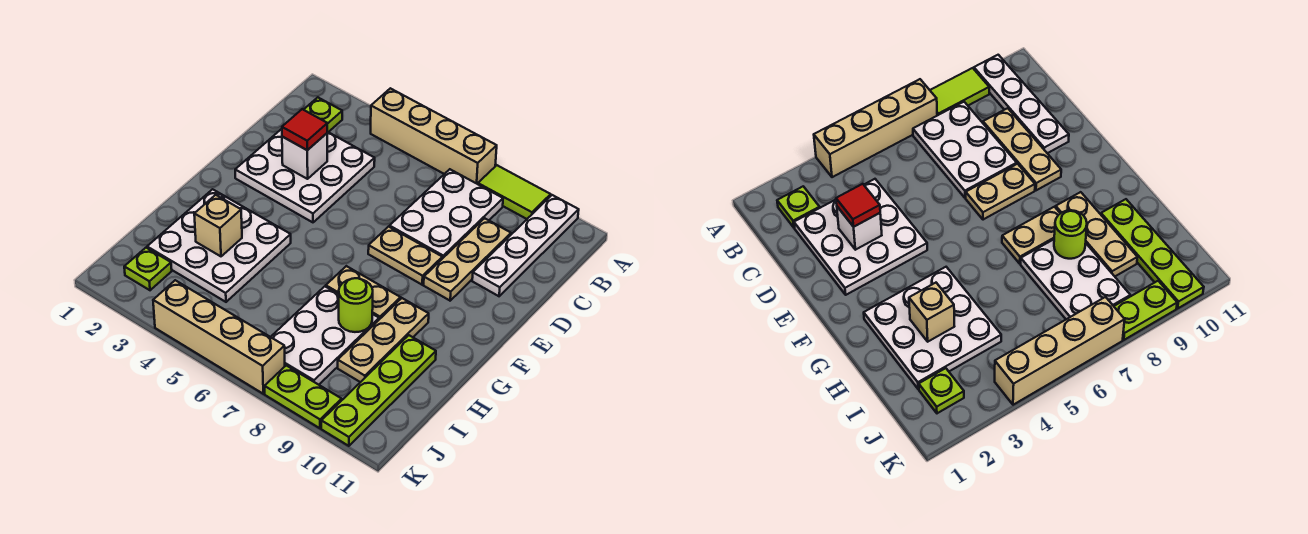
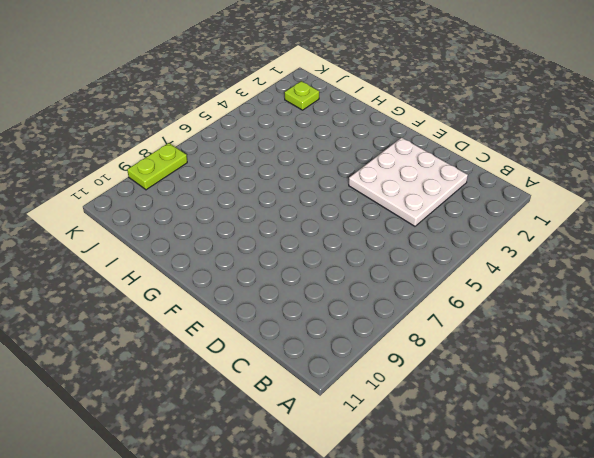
none -> tan brick A4:A7 level 1
none -> lime tile A8:A9 level 1
none -> white plate A10:D10 level 1

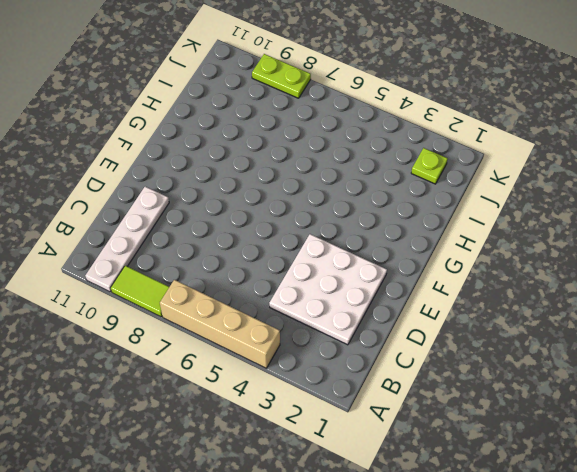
none -> lime plate B2 level 1
none -> white plate B7:D8 level 1
none -> tan plate C9:E9 level 1

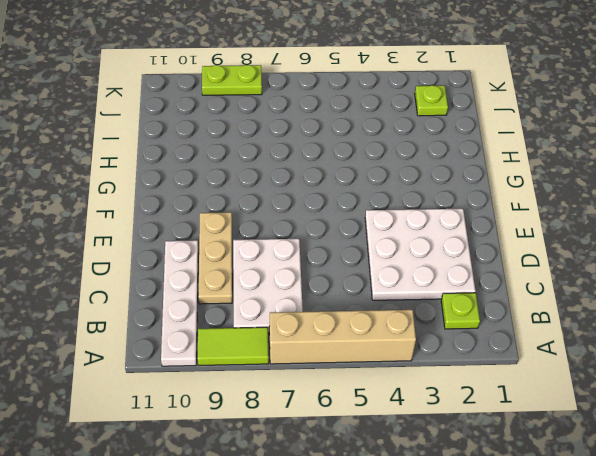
none -> tan plate E7:E8 level 1
none -> white plate G2:I4 level 1
none -> tan plate G7:G8 level 1

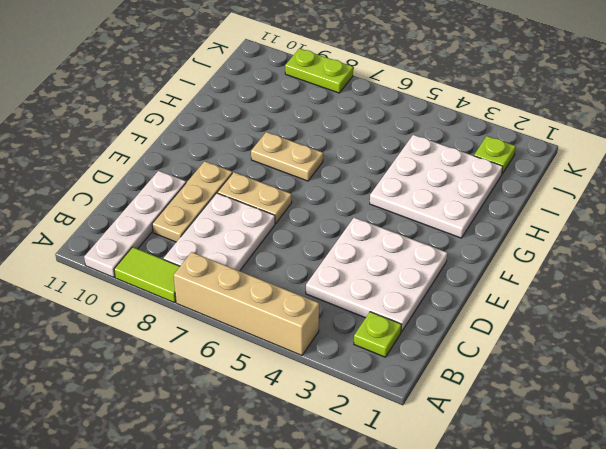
none -> tan plate G9:I9 level 1
none -> white plate H7:J8 level 1
none -> lime plate H10:K10 level 1

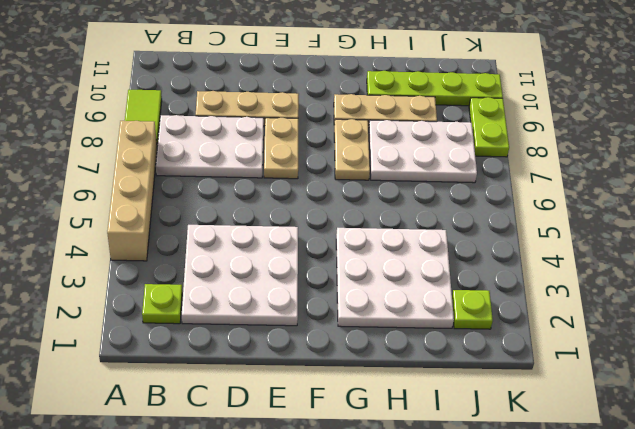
none -> white plate A10:D10 level 1
none -> tan brick K4:K7 level 1
none -> white brick D3 level 2

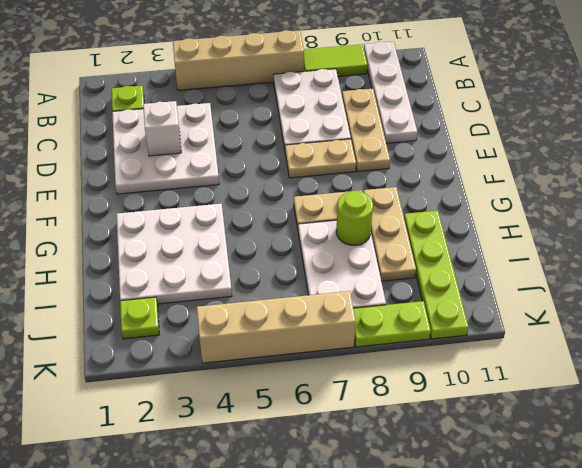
none -> tan brick H3 level 2
none -> red tile D3 level 3

